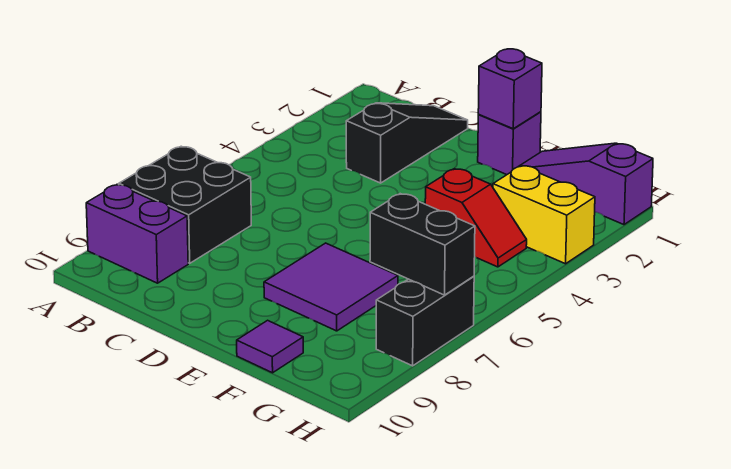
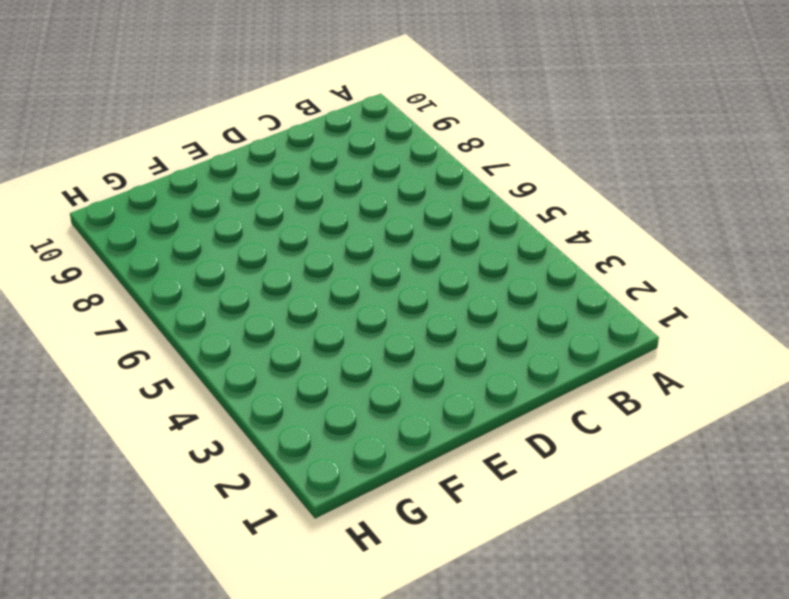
none -> black brick A7:B8 level 1
none -> purple brick A9:B9 level 1
none -> black slope C1:C3 level 1 top 3

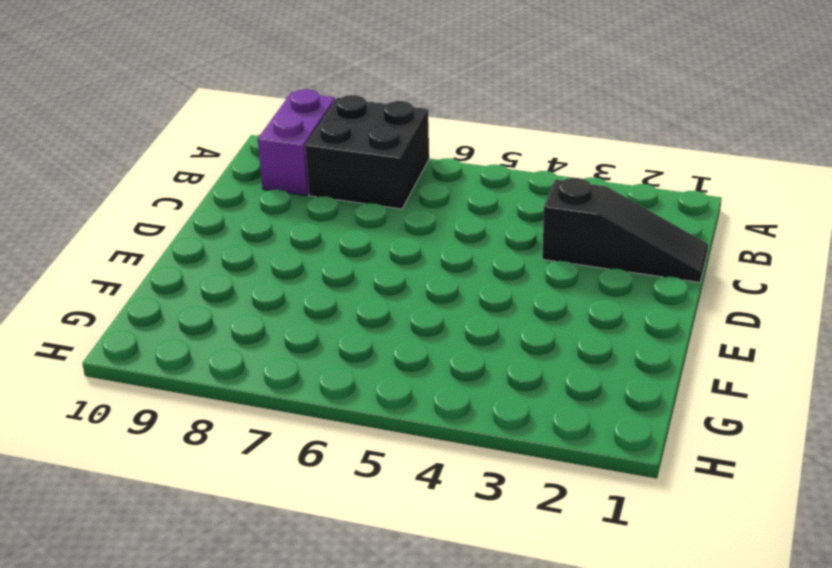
none -> purple brick E1 level 1
none -> purple tile E7:F8 level 1
none -> purple slope F1:H1 level 1 top H

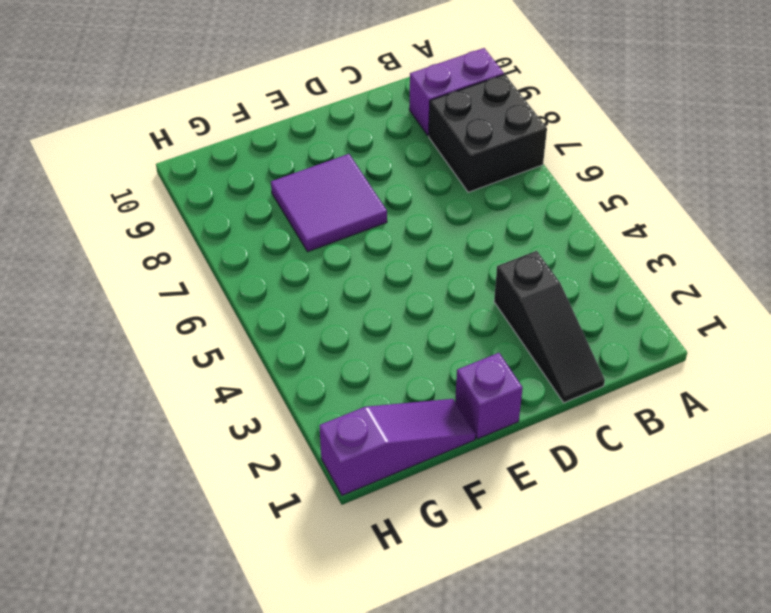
none -> red slope F4:G4 level 1 top F
none -> purple tile F10 level 1
none -> yellow brick G3:H3 level 1

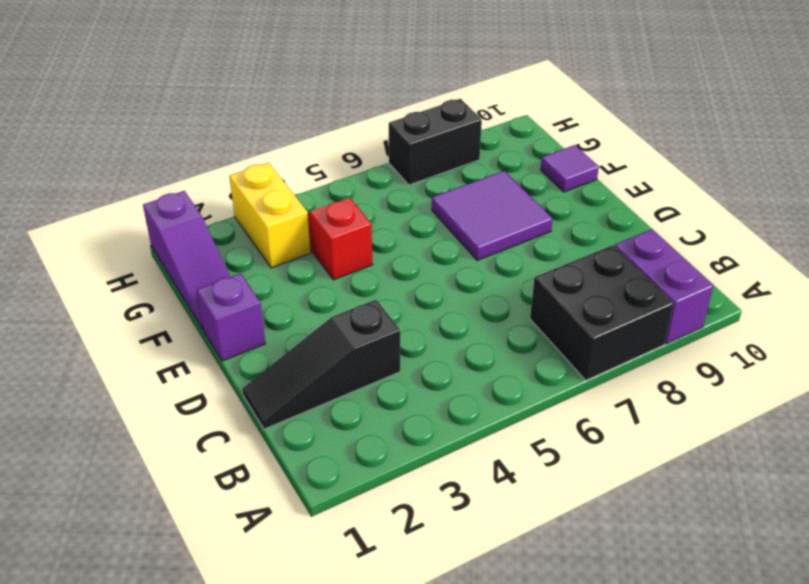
none -> purple brick E1 level 2
none -> black brick G7:H7 level 2

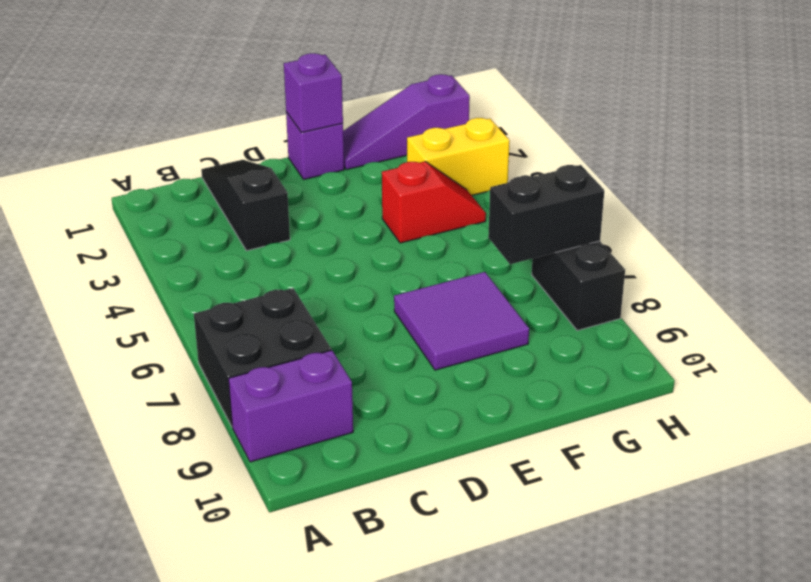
none -> purple tile F10 level 1

